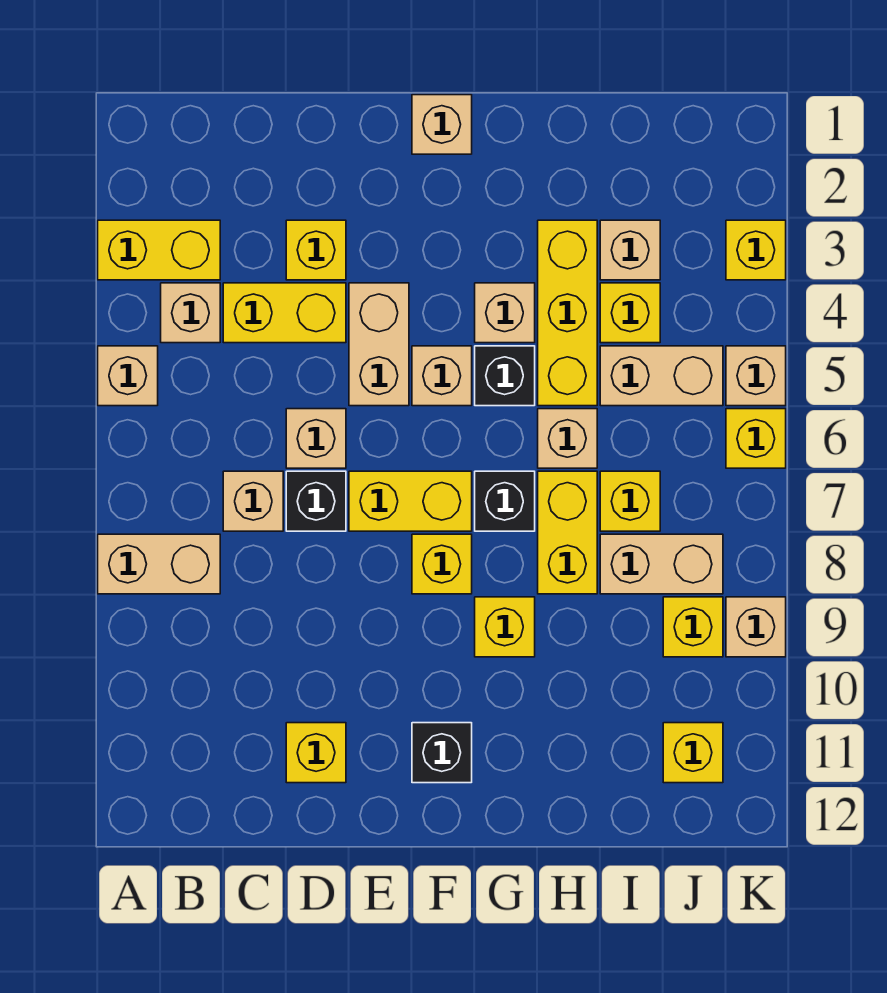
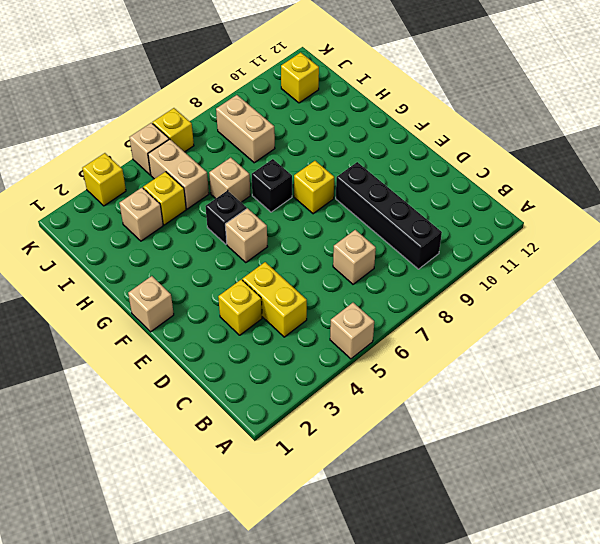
black brick B9:E9 level 1 -> none
none -> yellow brick A3:B3 level 1
none -> tan brick A8:B8 level 1
none -> tan brick B4 level 1
none -> tan brick D6 level 1

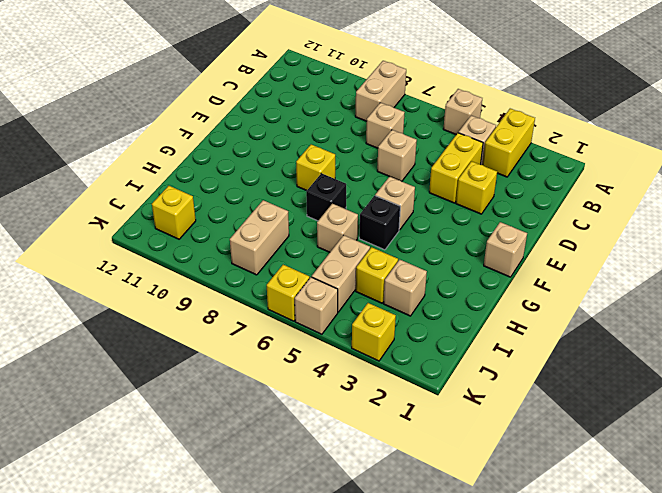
none -> black brick D7 level 1
none -> yellow brick D11 level 1
none -> tan brick E4:E5 level 1
none -> yellow brick E7:F7 level 1

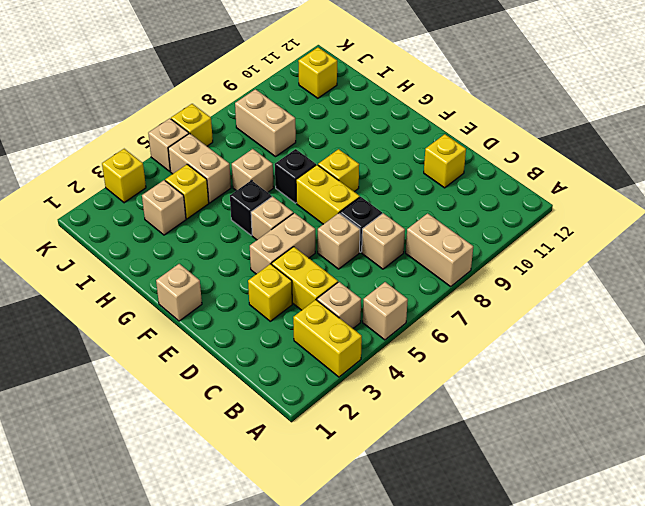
none -> black brick F11 level 1
none -> tan brick G4 level 1
none -> yellow brick G9 level 1
none -> yellow brick H3:H5 level 1

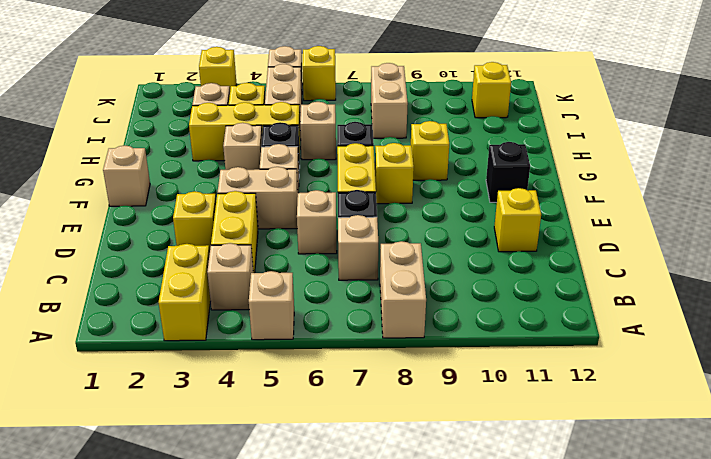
none -> yellow brick H7:H8 level 1
none -> yellow brick I7 level 1
none -> yellow brick J9 level 1
none -> tan brick K9 level 1

